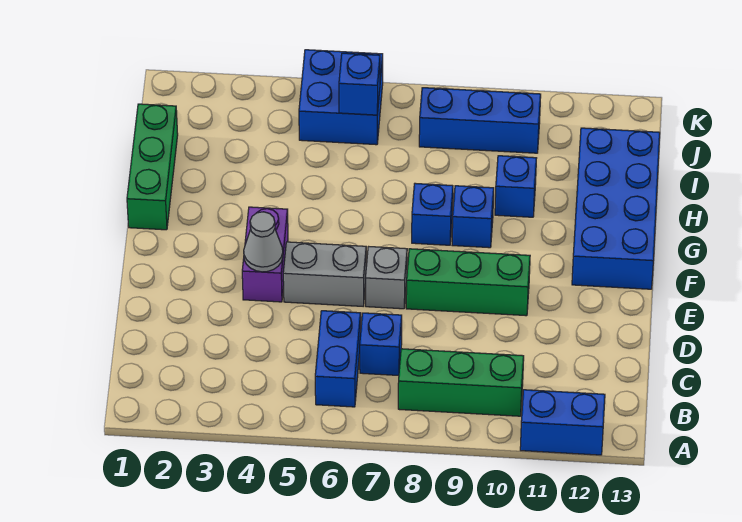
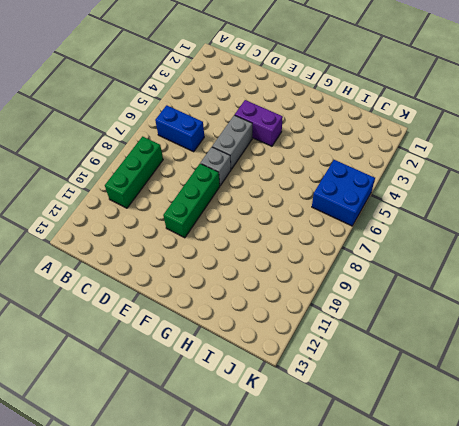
none -> blue brick A11:A12 level 1
none -> blue brick C7 level 1
none -> blue brick F12:I13 level 1

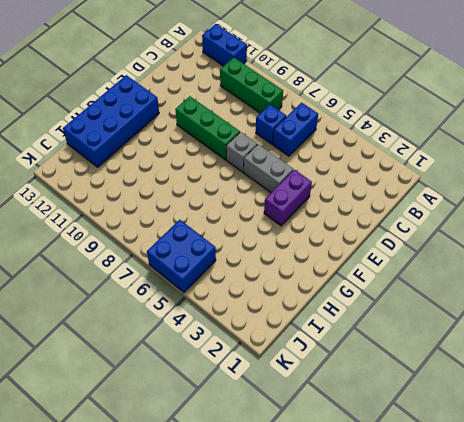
none -> green brick G1:I1 level 1
none -> blue brick G8 level 1
none -> blue brick G9 level 1

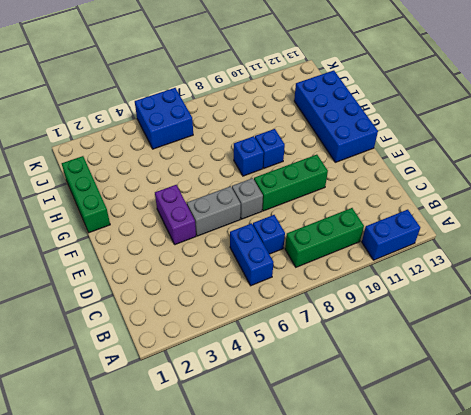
none -> blue brick H10 level 1
none -> blue brick J8:J10 level 1
none -> grey cone E4 level 2

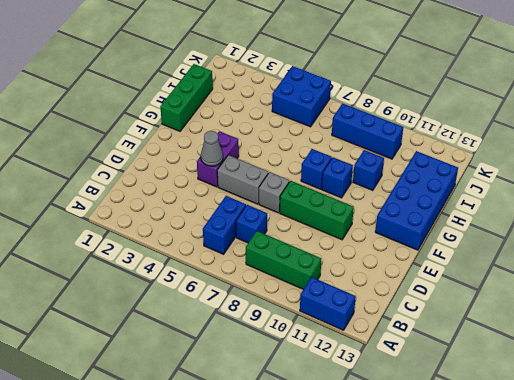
none -> blue brick J6 level 2

